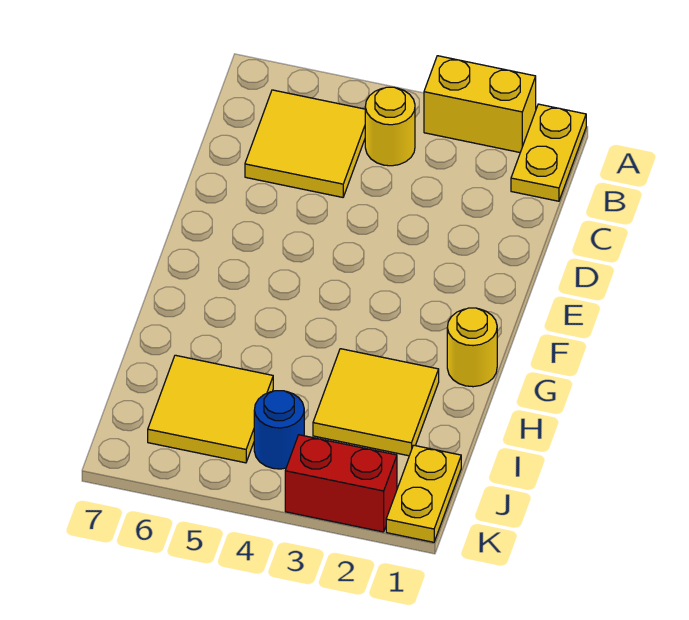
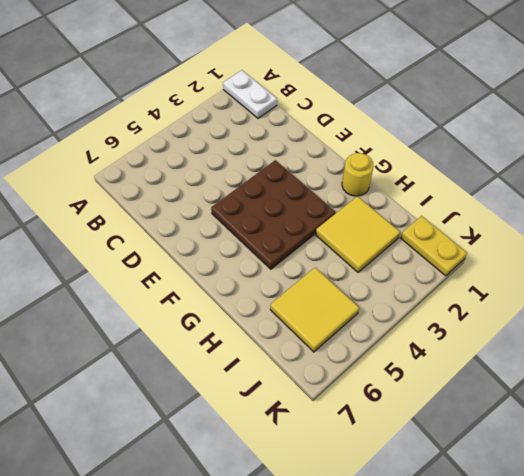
white plate A1:B1 level 1 -> yellow plate A1:B1 level 1
brown plate E3:G5 level 1 -> none
none -> yellow brick A2:A3 level 1
none -> yellow round brick B4 level 1

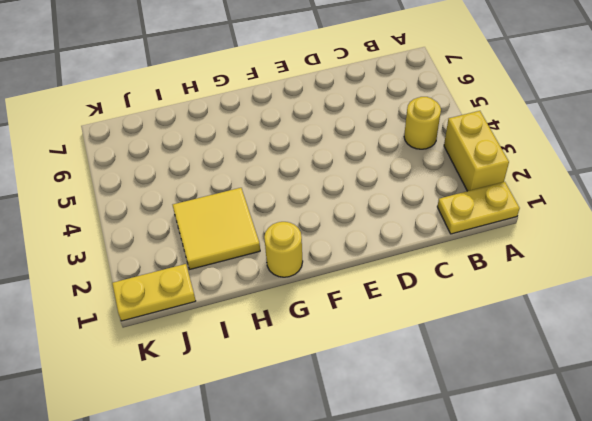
none -> yellow tile B5:C6 level 1
none -> yellow tile I5:J6 level 1

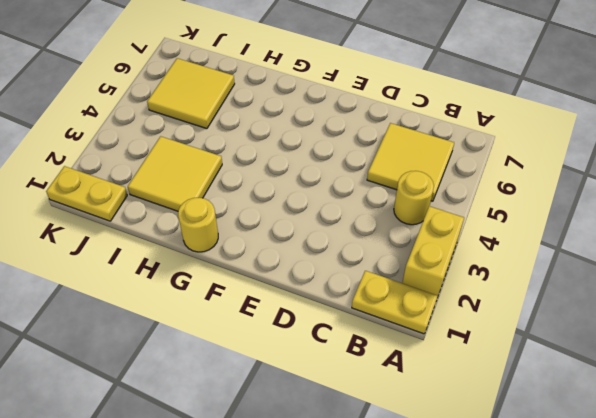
none -> blue round brick J4 level 1
none -> red brick K2:K3 level 1

